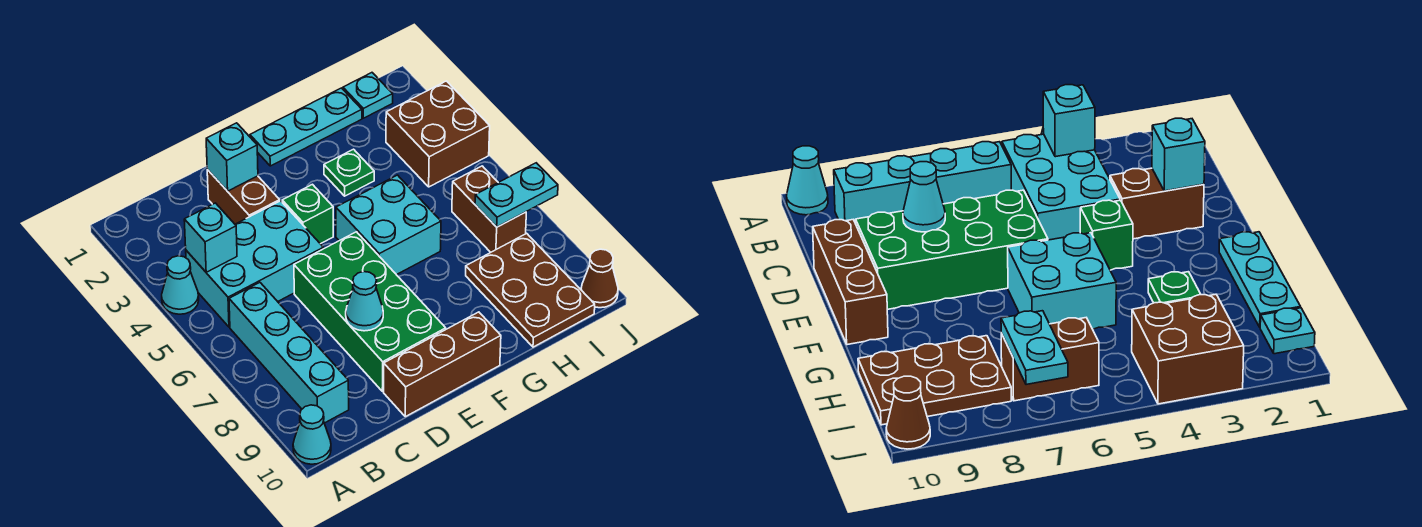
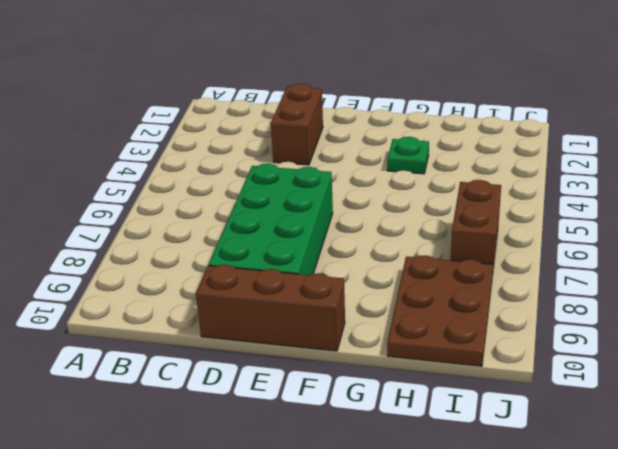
none -> cyan cone A4 level 1
none -> cyan cone A10 level 1
none -> cyan brick B4:D5 level 1

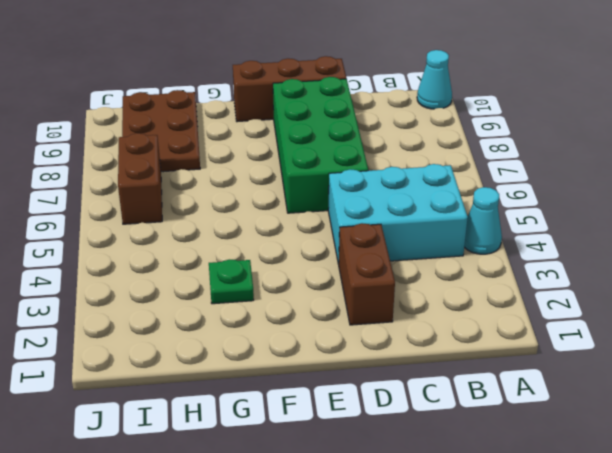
none -> cyan brick B6:B9 level 1
none -> green brick E4 level 1
none -> cyan plate F1:H1 level 1

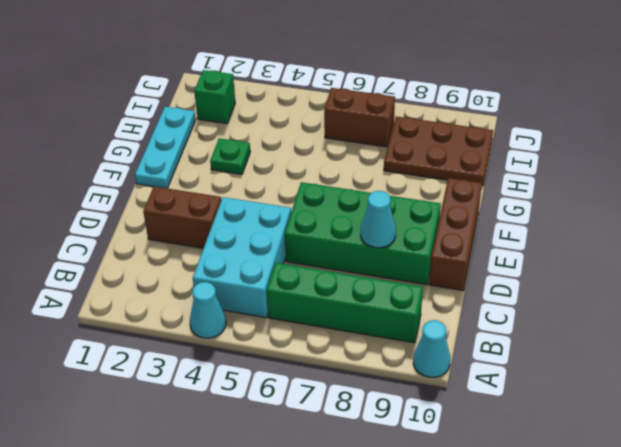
green brick B6:B9 level 1 -> cyan brick B6:B9 level 1
green brick I2 level 1 -> green brick E4 level 1
none -> cyan brick F5:G6 level 1
none -> cyan plate I1 level 1
none -> brown brick I3:J4 level 1

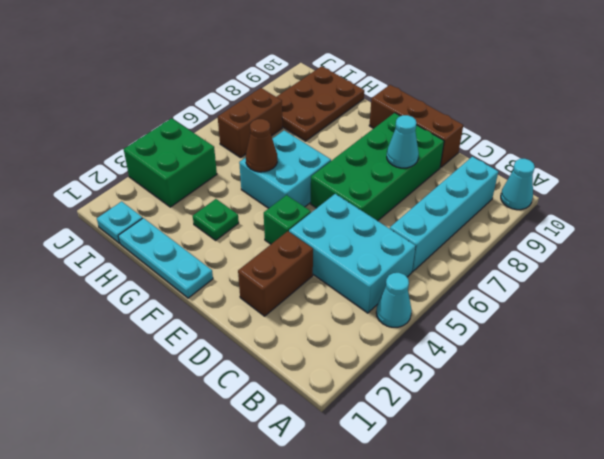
brown cone G5 level 2 -> brown cone J10 level 1
green brick I3:J4 level 1 -> brown brick I3:J4 level 1
none -> cyan brick B4 level 2
none -> cyan brick D2 level 2
none -> cyan plate I7:J7 level 2

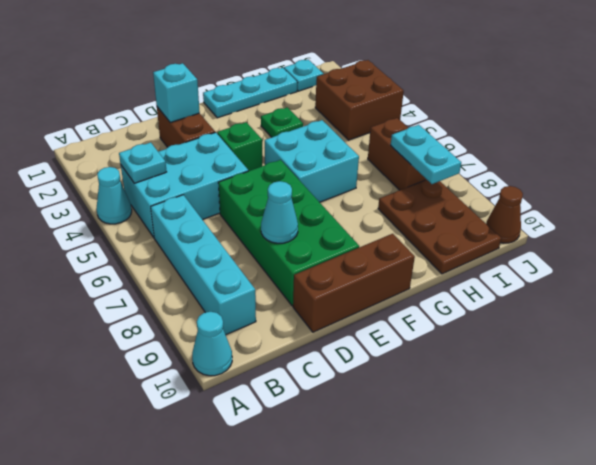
cyan plate B4 level 2 -> cyan brick B4 level 2
cyan plate I7:I8 level 2 -> cyan plate I7:J7 level 2

